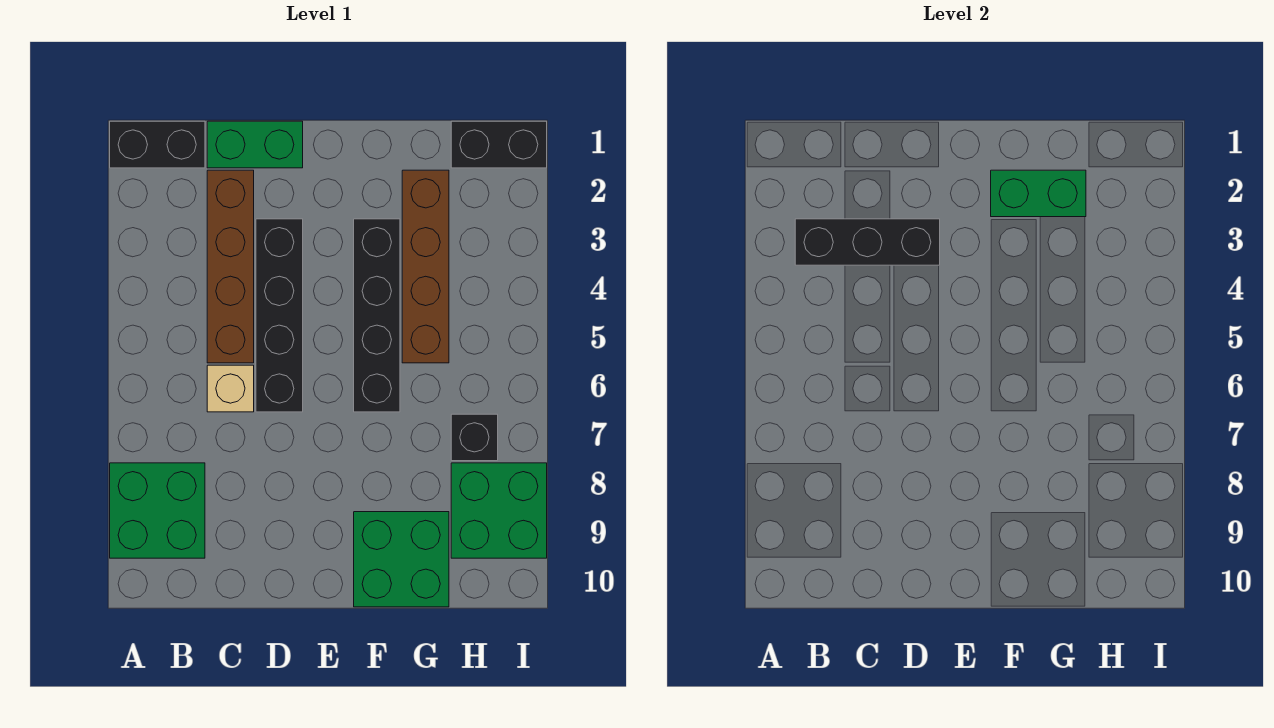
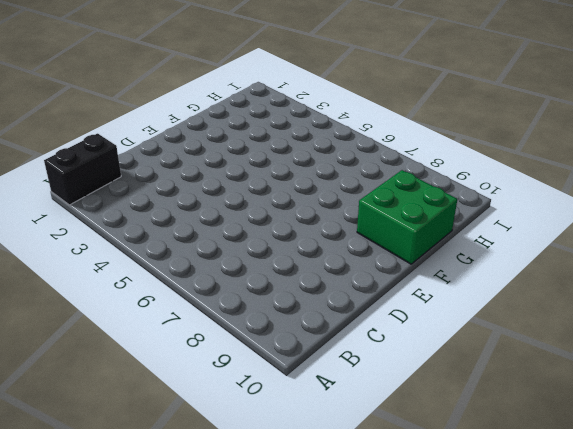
none -> green brick A8:B9 level 1
none -> green brick C1:D1 level 1
none -> brown brick C2:C5 level 1

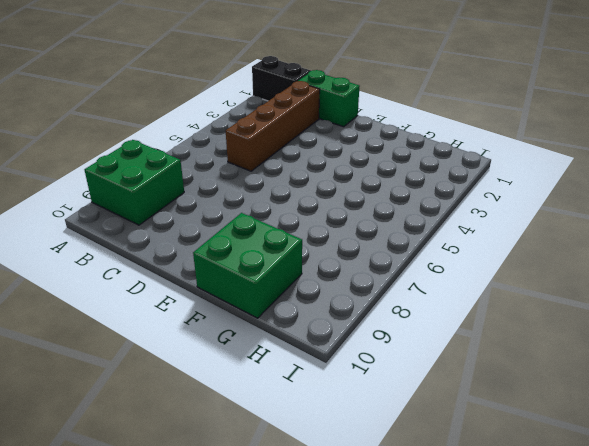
none -> tan brick C6 level 1
none -> black brick D3:D6 level 1
none -> black brick F3:F6 level 1

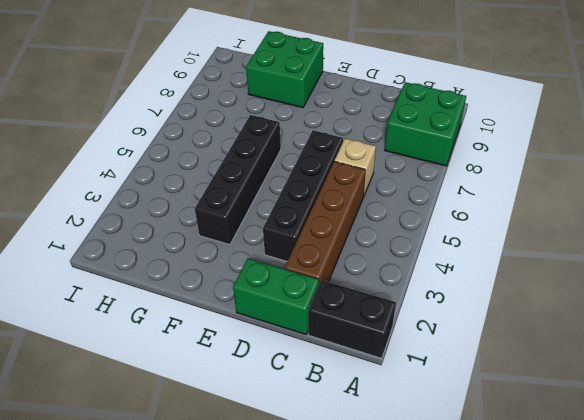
none -> brown brick G2:G5 level 1
none -> black brick H1:I1 level 1
none -> black brick H7 level 1

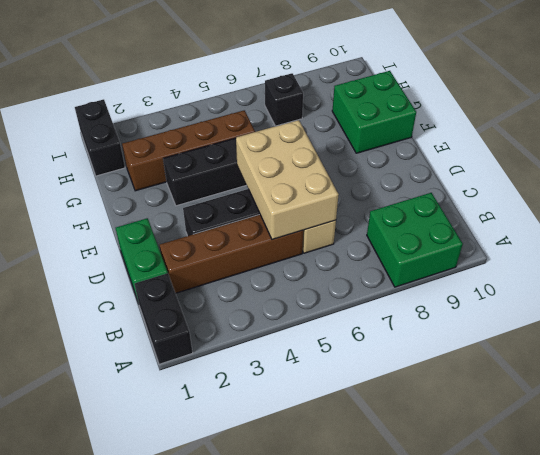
tan brick C5:E6 level 2 -> none
none -> green brick H8:I9 level 1
none -> black brick B3:D3 level 2
none -> green brick F2:G2 level 2

